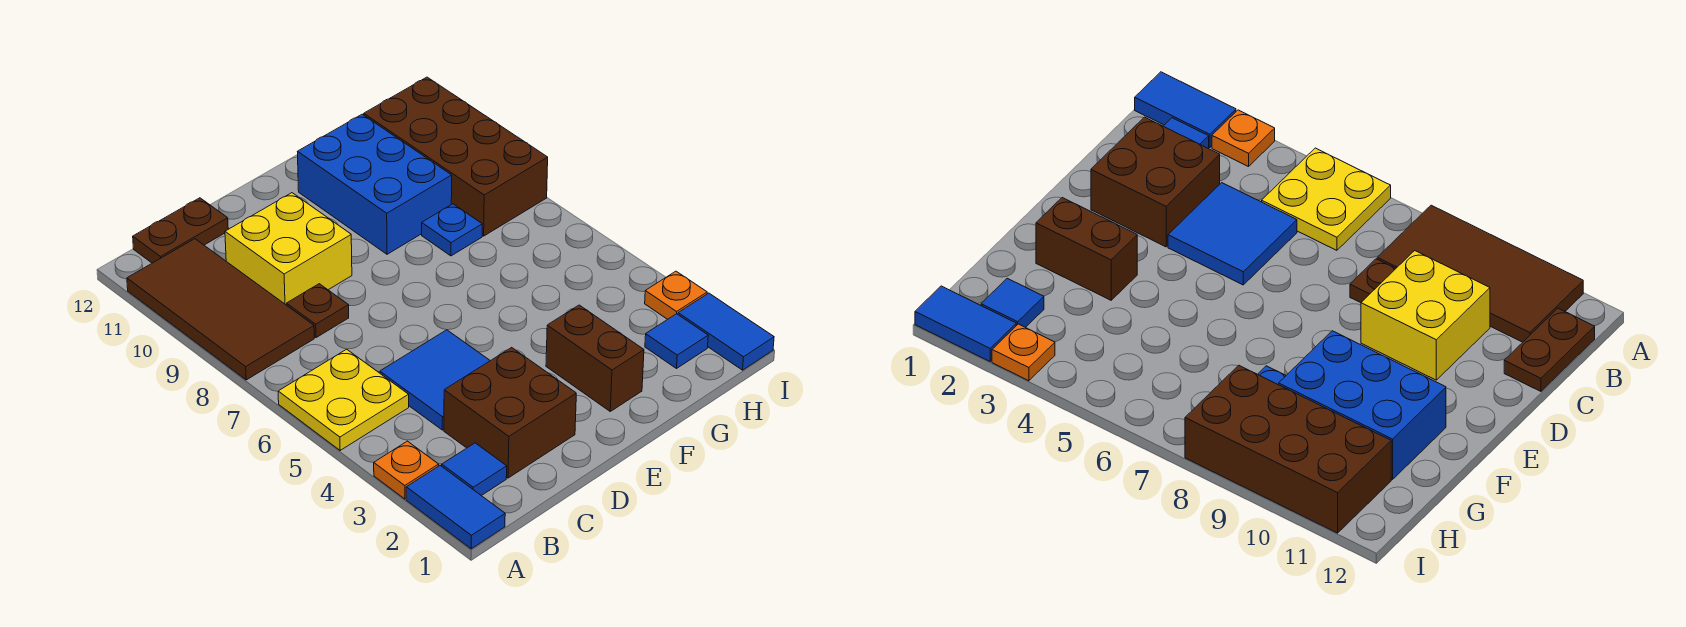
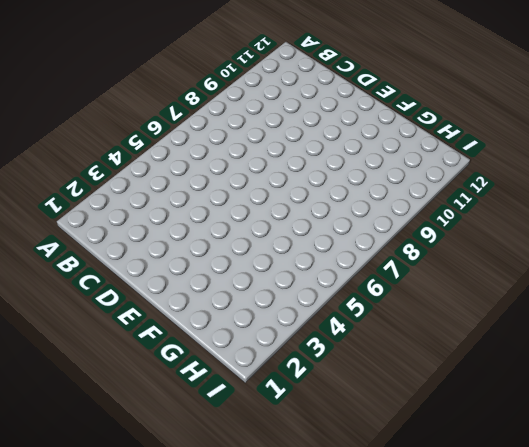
none -> blue tile A1:A2 level 1
none -> orange plate A3 level 1
none -> yellow plate A5:B6 level 1

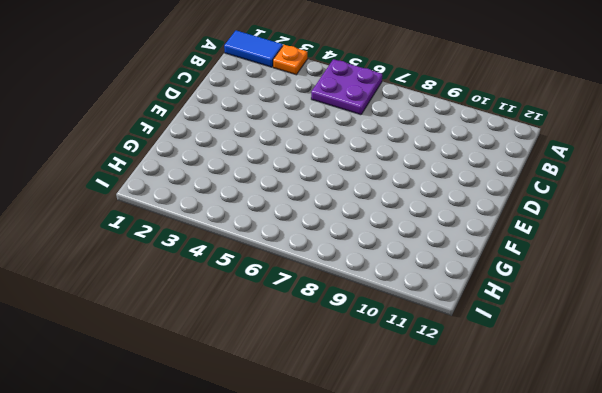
purple plate A5:B6 level 1 -> yellow plate A5:B6 level 1
none -> brown tile A8:B11 level 1
none -> blue tile B2 level 1
none -> brown plate B12:C12 level 1

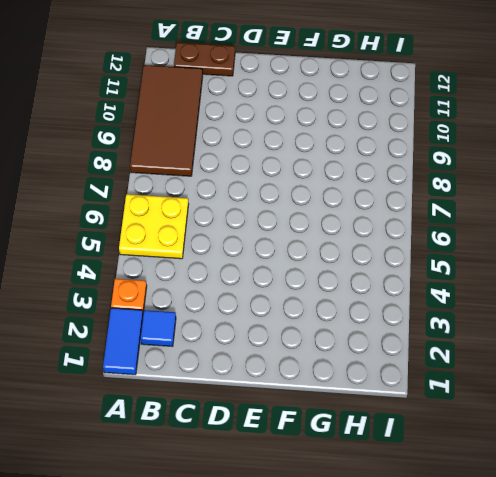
none -> brown brick C2:D3 level 1
none -> blue tile C4:D5 level 1
none -> brown plate C8 level 1

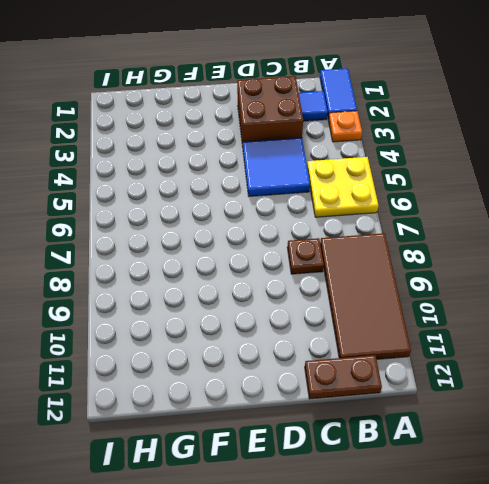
none -> yellow brick C9:D10 level 1
none -> brown brick F2:F3 level 1
none -> blue brick F9:G11 level 1

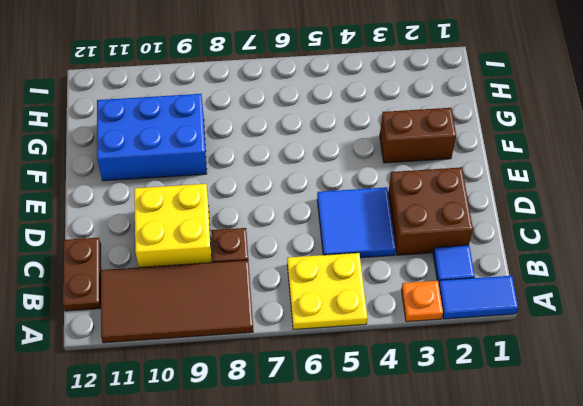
none -> blue plate G8 level 1
none -> blue tile H2 level 1
none -> brown brick H8:I11 level 1

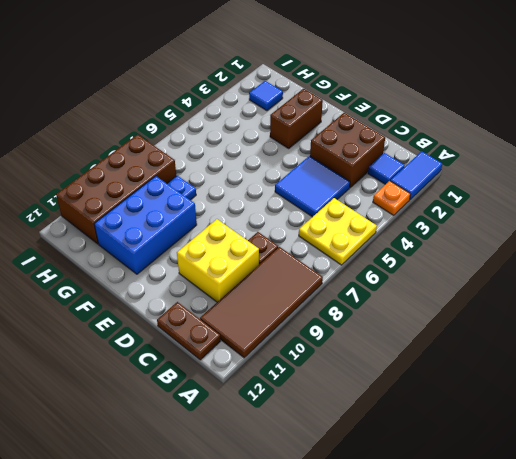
none -> blue tile I1:I2 level 1
none -> orange plate I3 level 1

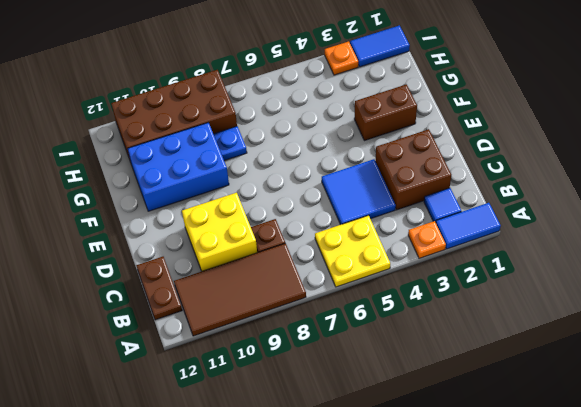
none -> blue tile H2 level 1

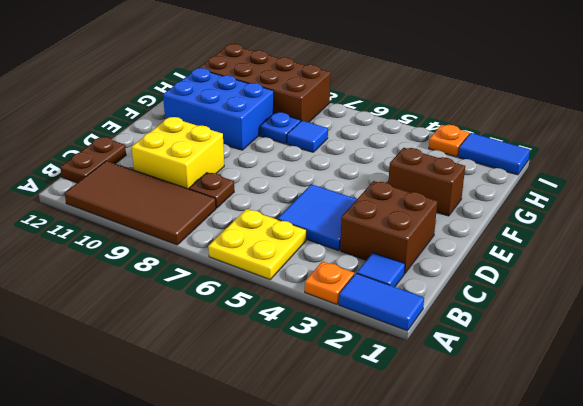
blue tile G7 level 1 -> blue tile H2 level 1

